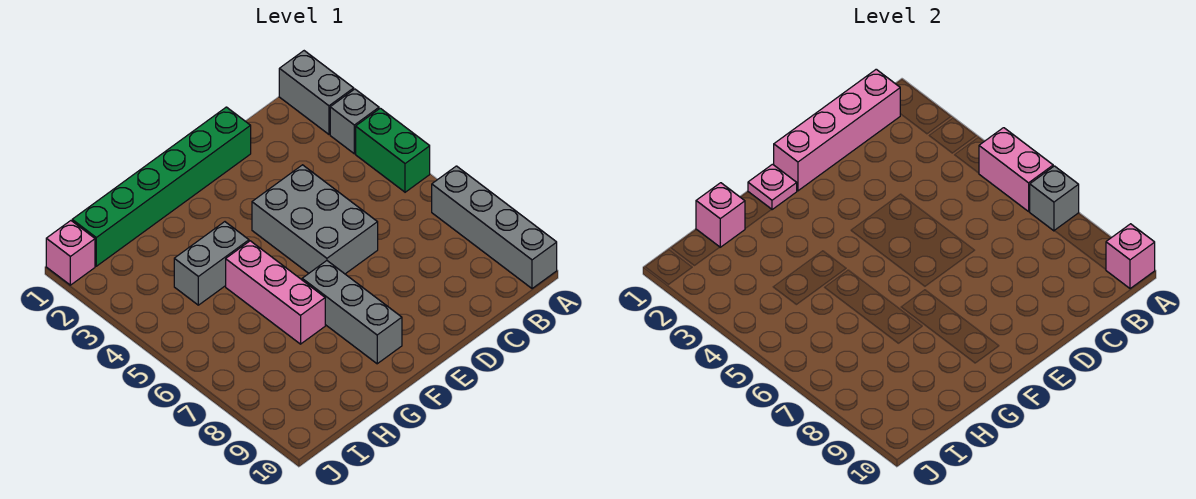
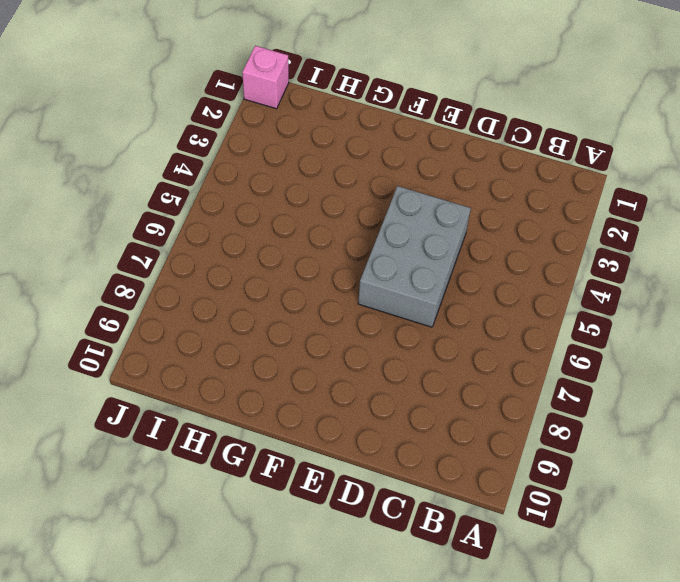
none -> grey brick A1:A2 level 1
none -> grey brick A3 level 1
none -> green brick A4:A5 level 1

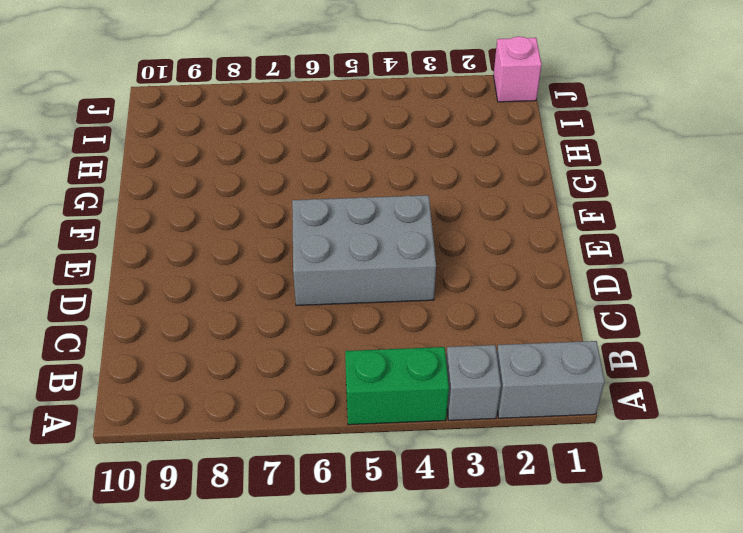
none -> grey brick A7:A10 level 1
none -> green brick D1:I1 level 1
none -> grey brick F7:F9 level 1

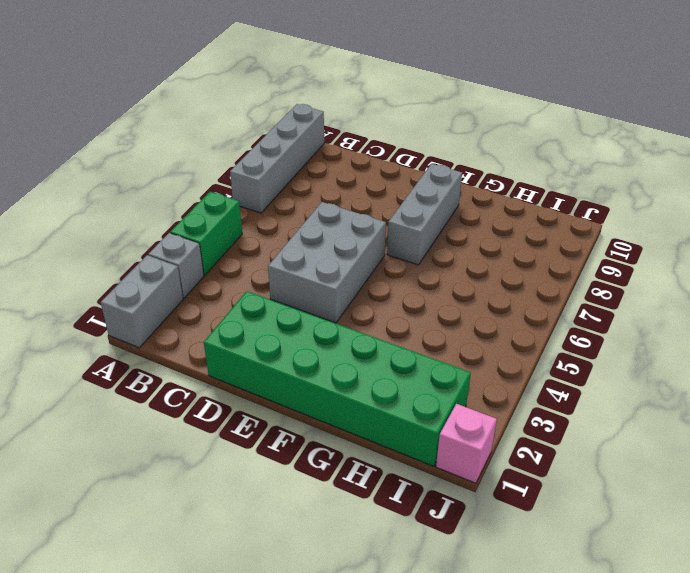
green brick D1:I2 level 1 -> green brick D1:I1 level 1
none -> grey brick G4:H4 level 1
none -> pink brick G5:G7 level 1
none -> pink brick A5:A6 level 2

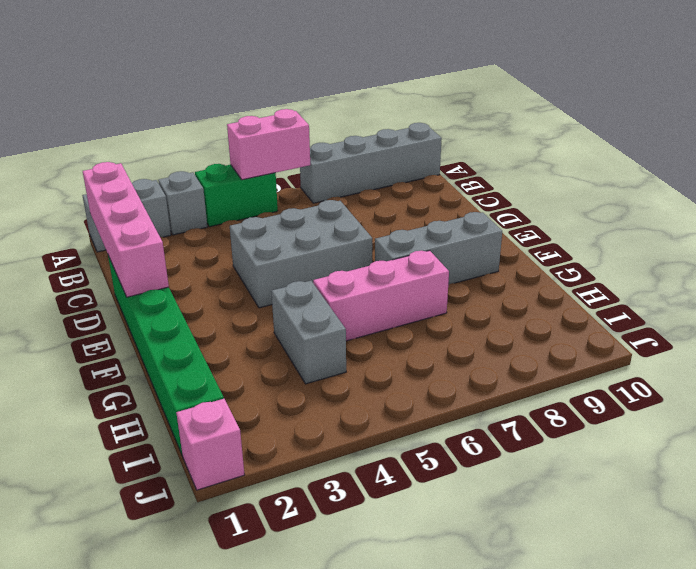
none -> grey brick A7 level 2
none -> pink brick A10 level 2
none -> pink plate F1 level 2

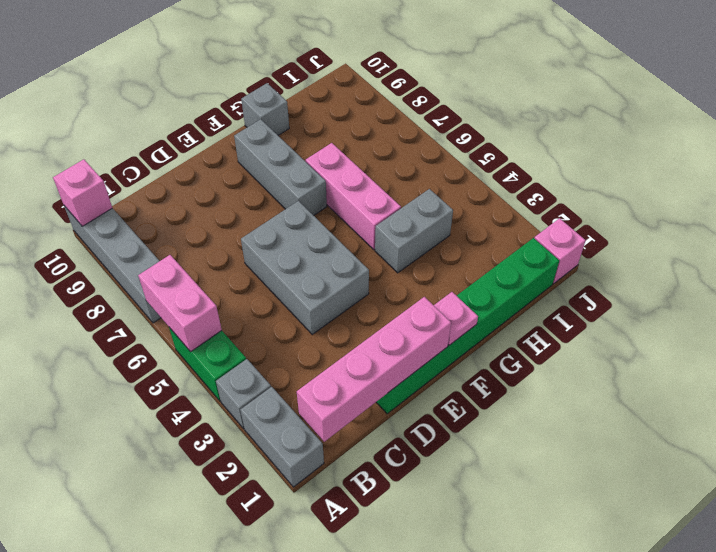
grey brick G10 level 1 -> grey brick A7 level 2
none -> pink brick H1 level 2

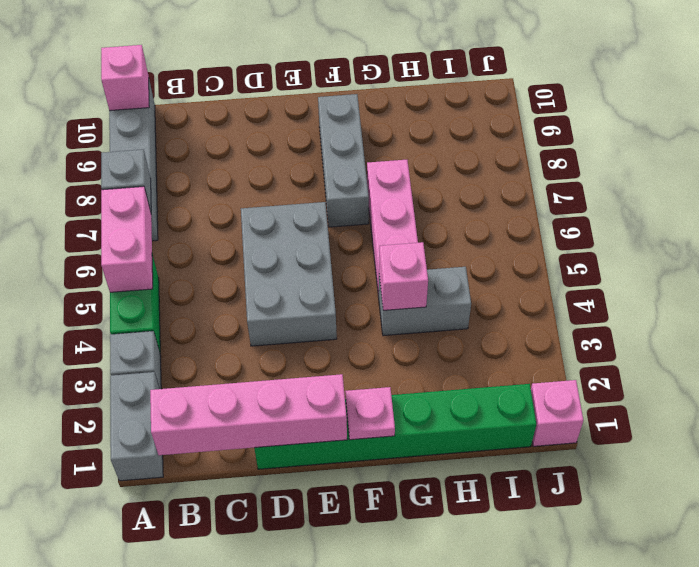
pink brick G4 level 2 -> pink brick H1 level 2

